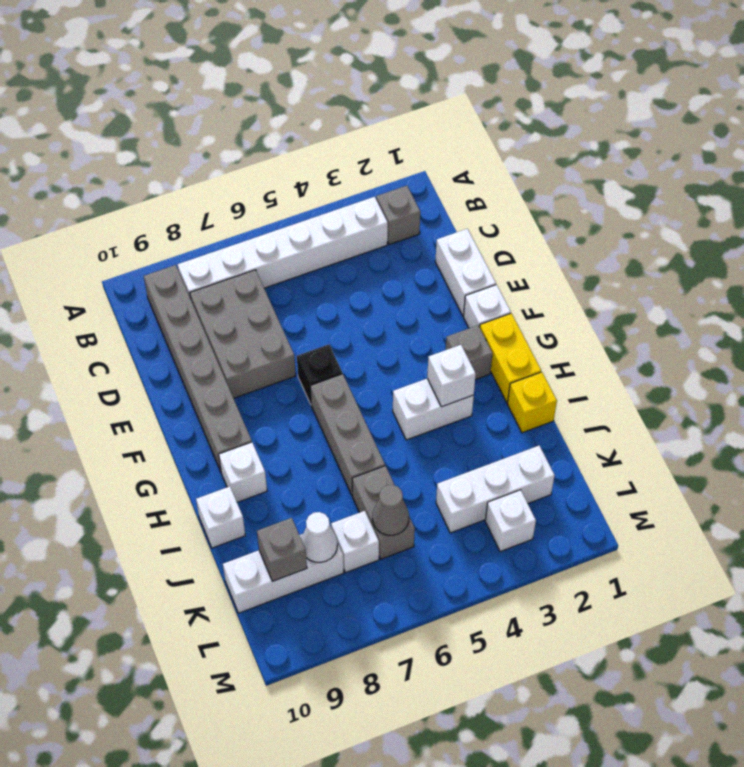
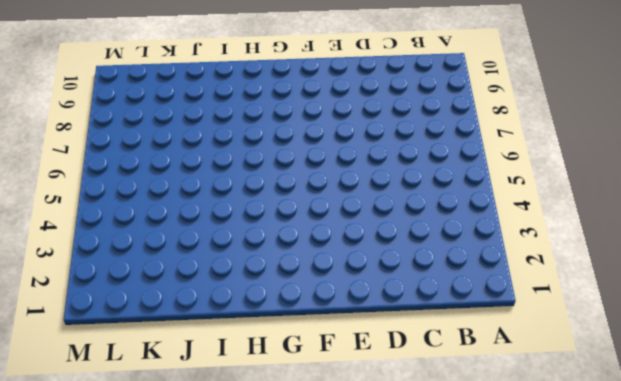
none -> grey brick B2 level 1
none -> white brick B3:B8 level 1
none -> grey brick B9:G9 level 1

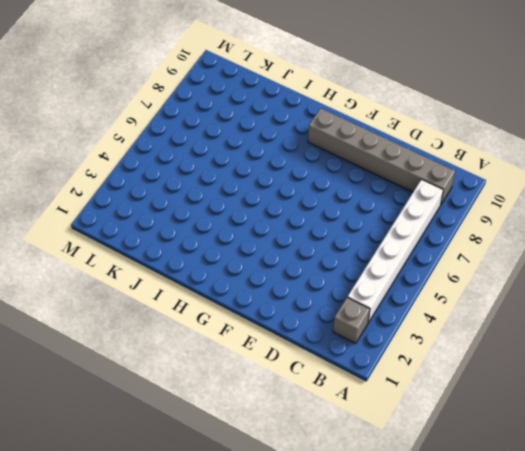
none -> grey brick C7:E8 level 1
none -> white brick D1:E1 level 1
none -> white brick F1 level 1

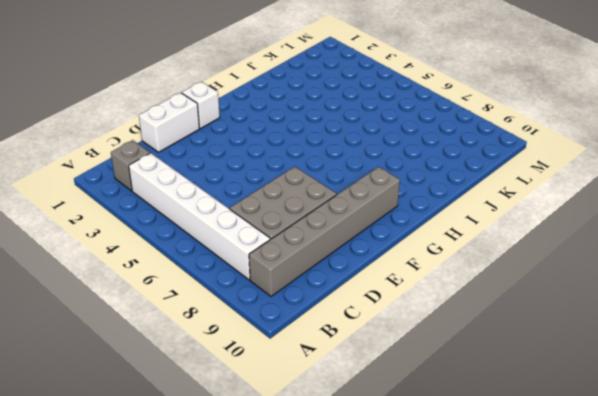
none -> black brick F6 level 1
none -> yellow brick G1:H1 level 1
none -> grey brick G2 level 1

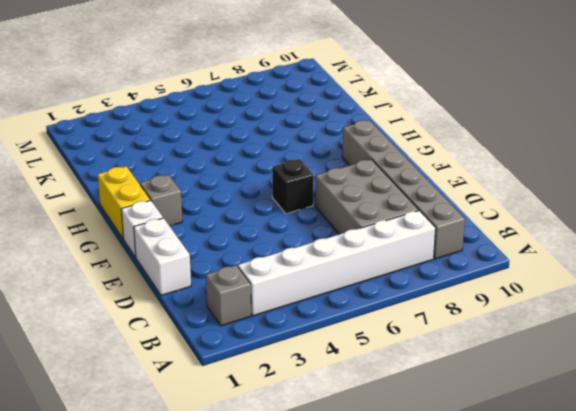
none -> grey brick G6:I6 level 1
none -> white brick H3:H4 level 1
none -> white brick H9 level 1

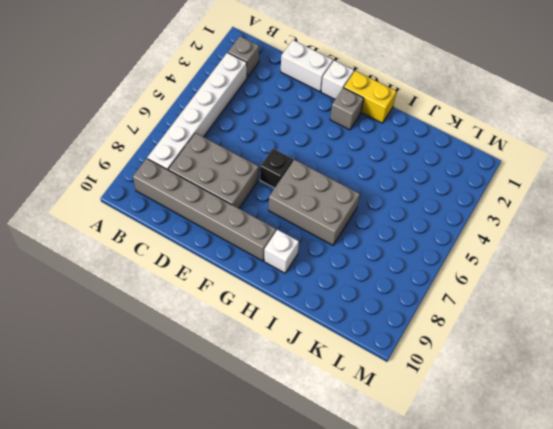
grey brick G6:I7 level 1 -> grey brick G6:I6 level 1
none -> white brick H3:H4 level 1
none -> yellow brick I1 level 1
none -> white brick I10 level 1

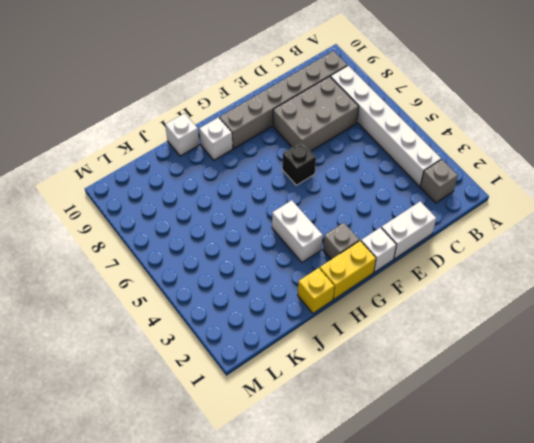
none -> grey brick G6:I6 level 1
none -> grey brick J6:K6 level 1
none -> white brick K2:K4 level 1

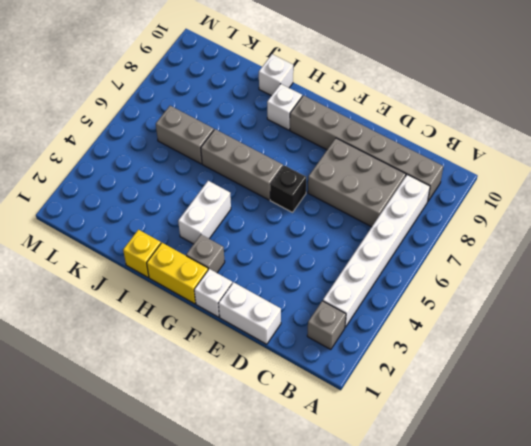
none -> white brick K2:K4 level 1
none -> white brick K7 level 1
none -> white brick K8:K10 level 1

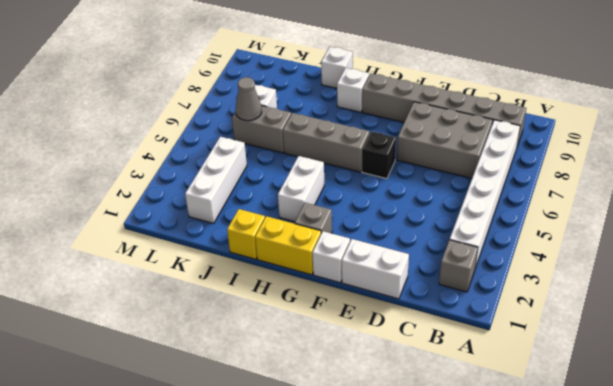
none -> white brick K8:K10 level 1
none -> white brick L3 level 1
none -> white brick H3 level 2

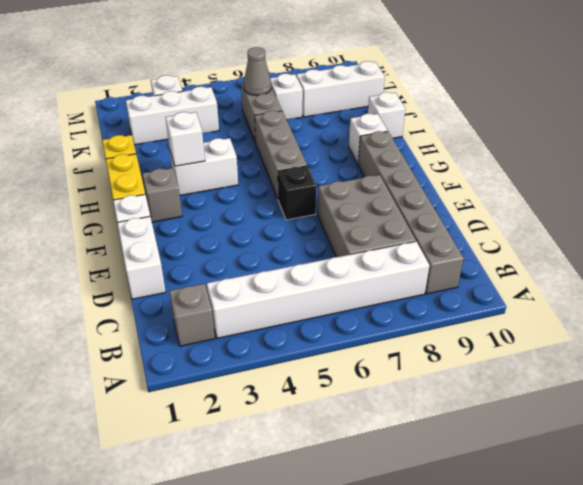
none -> white cone K8 level 2
none -> grey brick K9 level 2

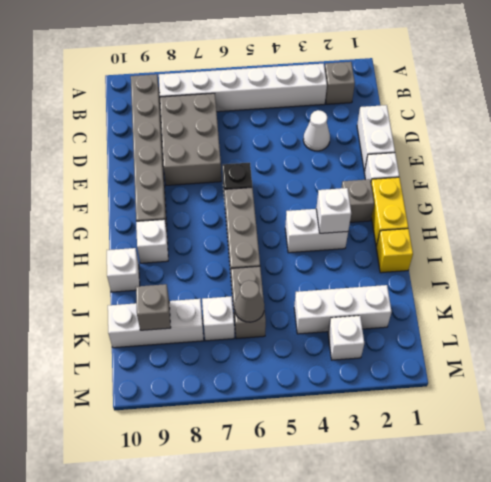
white cone D3 level 1 -> white cone K8 level 2

